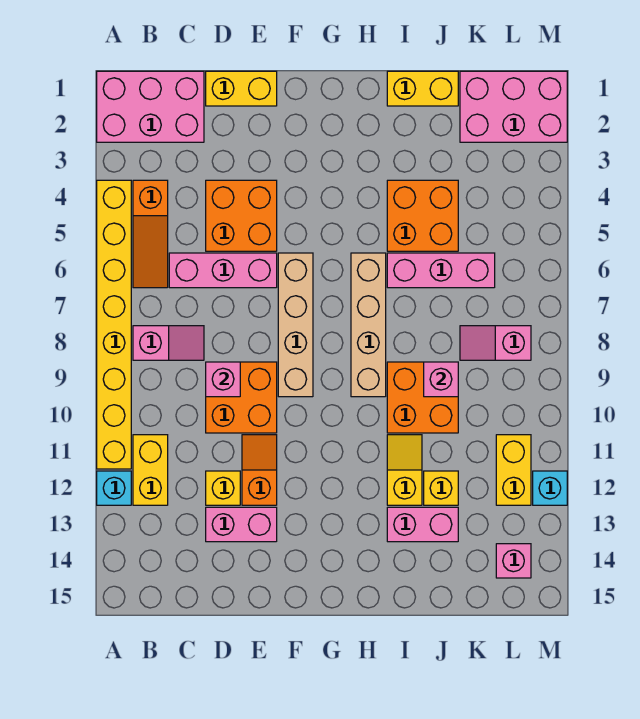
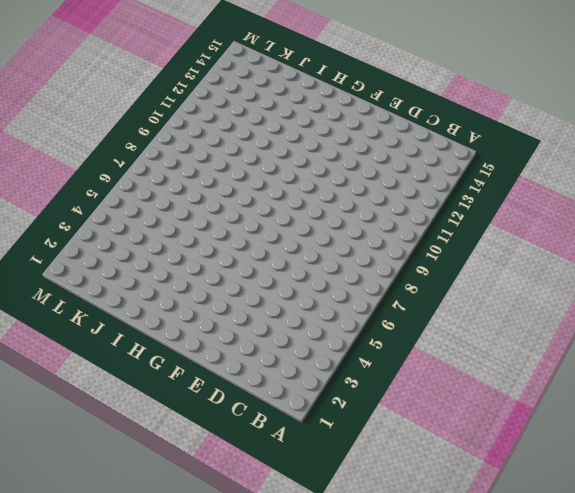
none -> pink brick A1:C2 level 1
none -> yellow brick A4:A11 level 1
none -> cyan brick A12 level 1

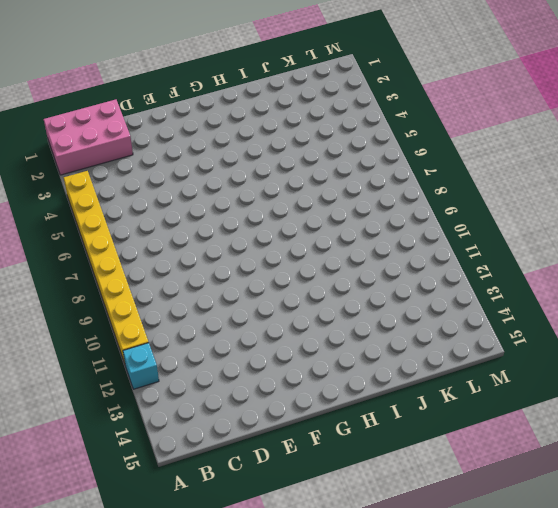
none -> orange slope B4:B6 level 1 top 4
none -> pink slope B8:C8 level 1 top B
none -> yellow brick B11:B12 level 1

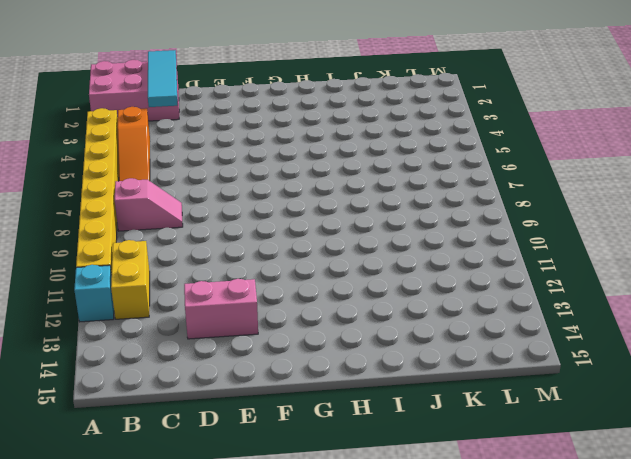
cyan tile C1:C3 level 2 -> none
none -> pink brick C6:E6 level 1
none -> yellow brick D1:E1 level 1
none -> orange brick D4:E5 level 1

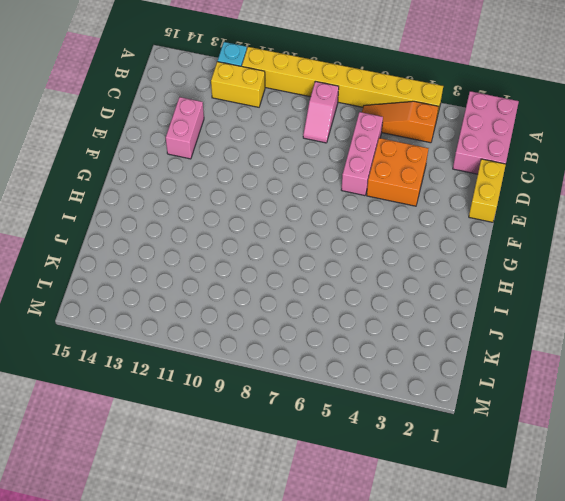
none -> orange brick D9:E10 level 1
none -> yellow brick D12 level 1
none -> orange slope E11:E12 level 1 top 12

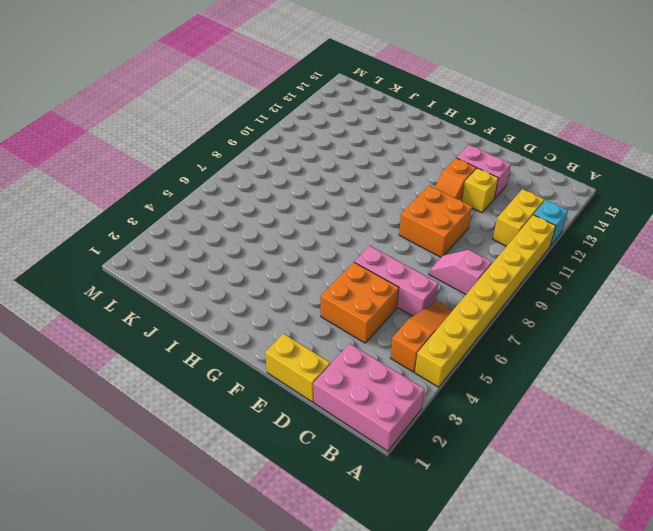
none -> tan brick F6:F9 level 1
none -> tan brick H6:H9 level 1
none -> yellow brick I1:J1 level 1

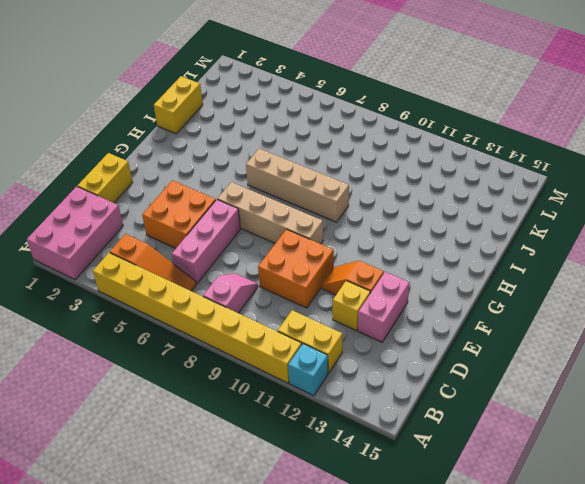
none -> orange brick I4:J5 level 1
none -> pink brick I6:K6 level 1
none -> orange brick I9:J10 level 1

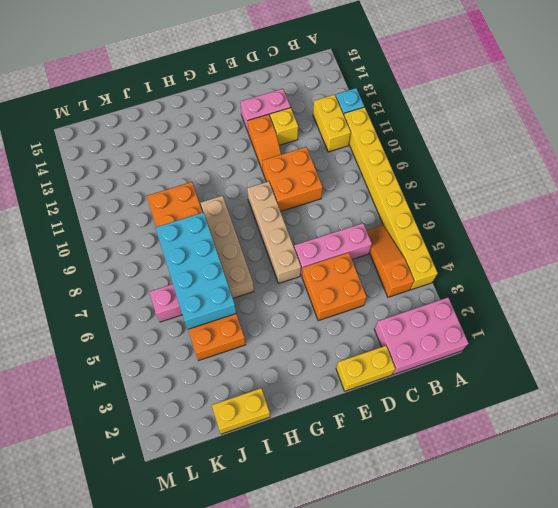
cyan brick I5:J8 level 2 -> none
none -> pink slope B8:C8 level 1 top B
none -> yellow slope I11:I12 level 1 top 12
none -> pink brick I13:J13 level 1

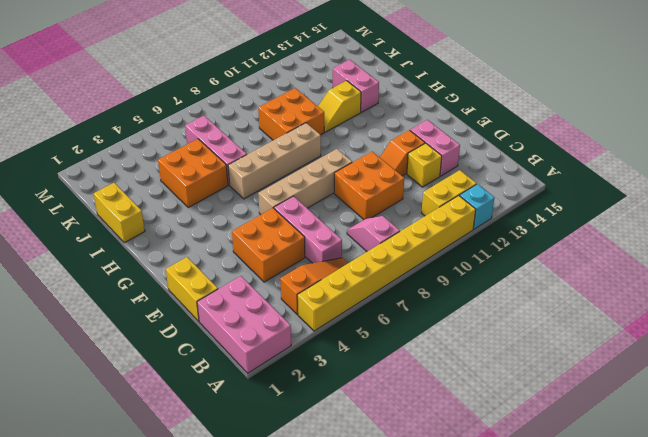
none -> yellow brick J12 level 1
none -> pink brick K1:M2 level 1
none -> pink slope K8:L8 level 1 top L

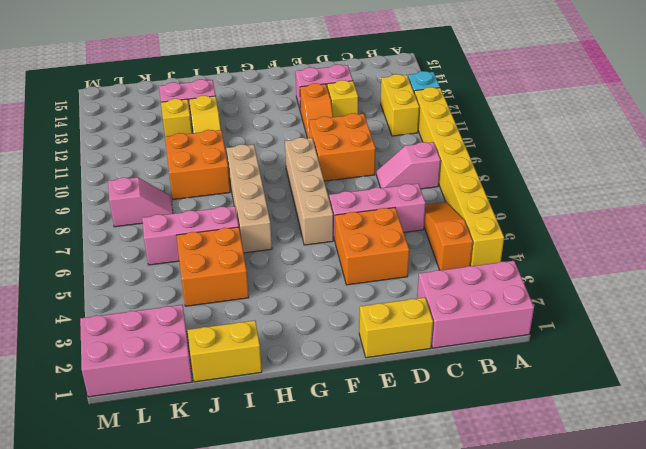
none -> yellow brick L11:L12 level 1
none -> pink brick L14 level 1
none -> cyan brick M12 level 1

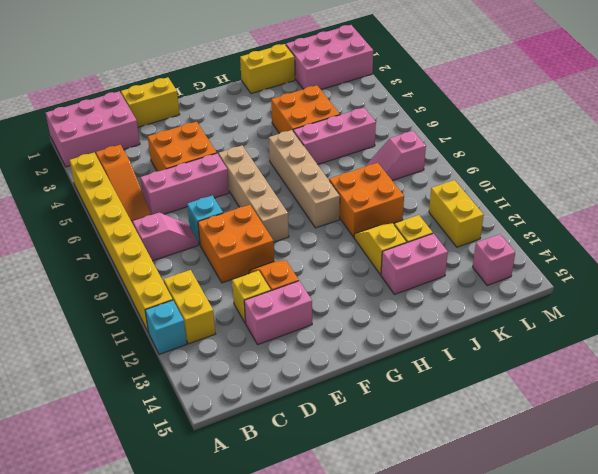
cyan brick D8 level 1 -> cyan brick M12 level 1
none -> pink brick D9 level 2
none -> pink brick J9 level 2

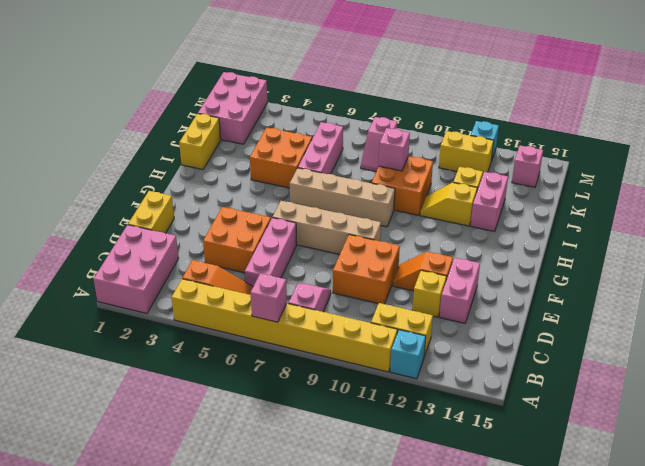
pink brick A7 level 2 -> pink brick D9 level 2

